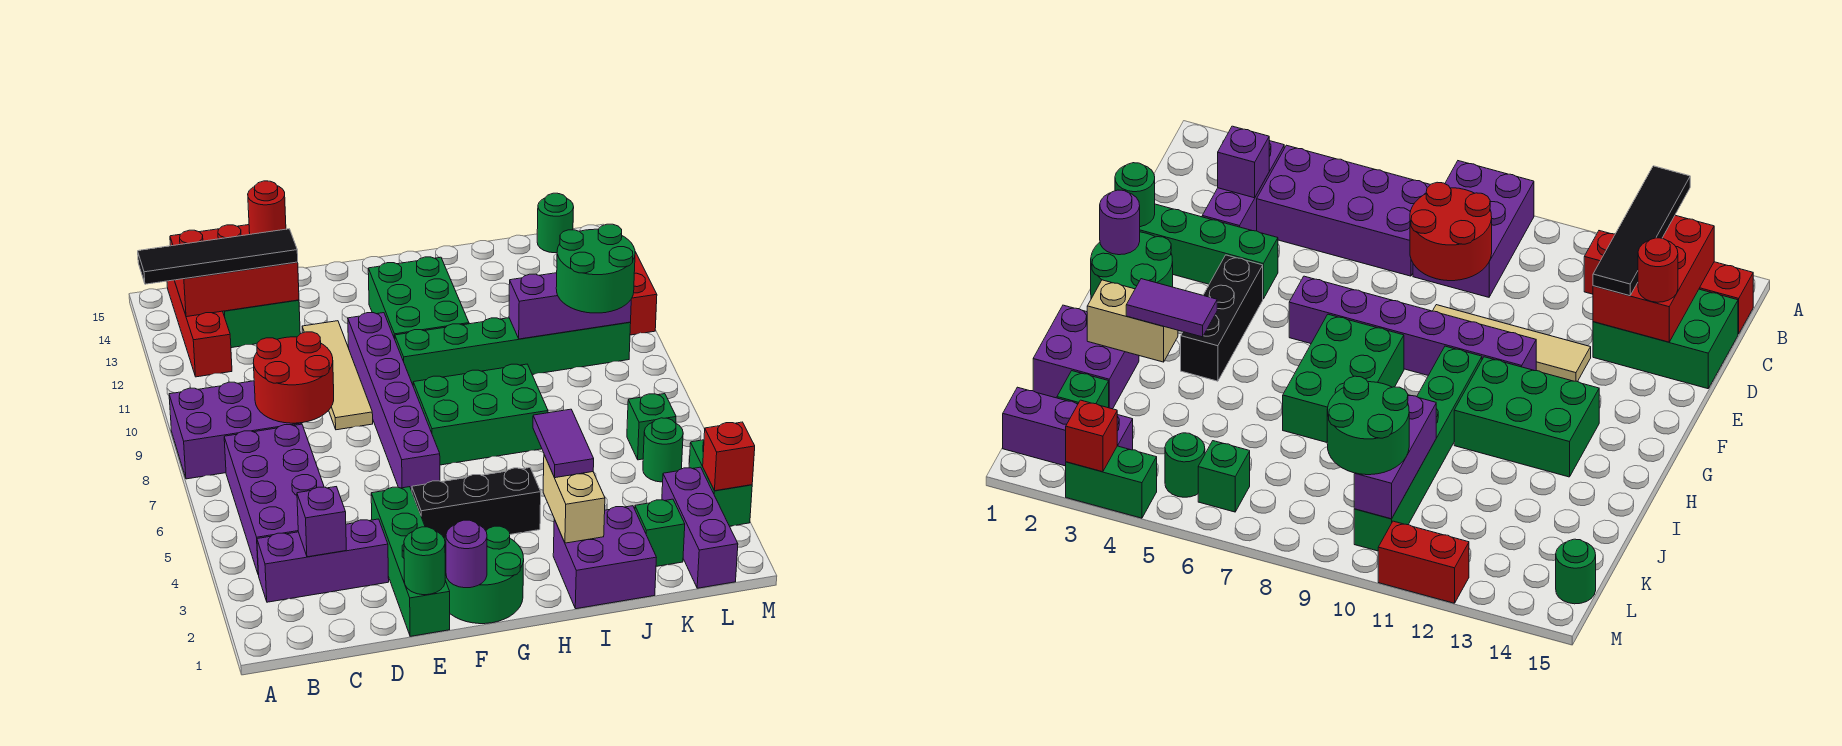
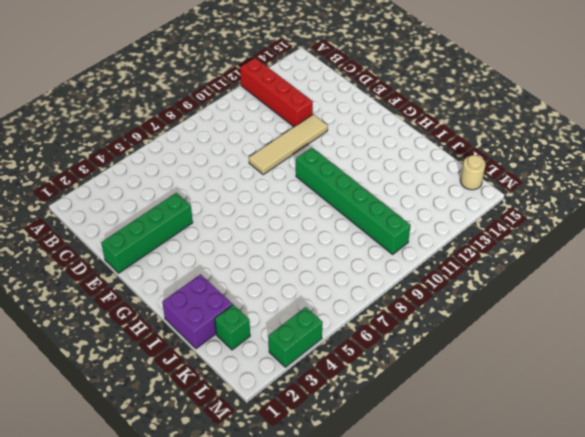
red brick A12:D12 level 1 -> red brick B12:B15 level 1
tan round brick L15 level 1 -> green round brick L15 level 1
none -> purple brick A8:C9 level 1
none -> purple brick B3:D3 level 1
none -> purple brick B4:C7 level 1
none -> green brick C13:D15 level 1

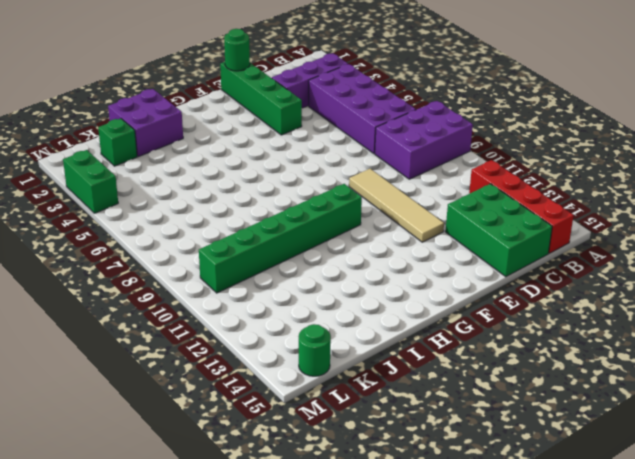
none -> green round brick F1:G2 level 1
none -> black brick F4:H4 level 1
none -> purple brick F6:F11 level 1
none -> green brick G7:I8 level 1

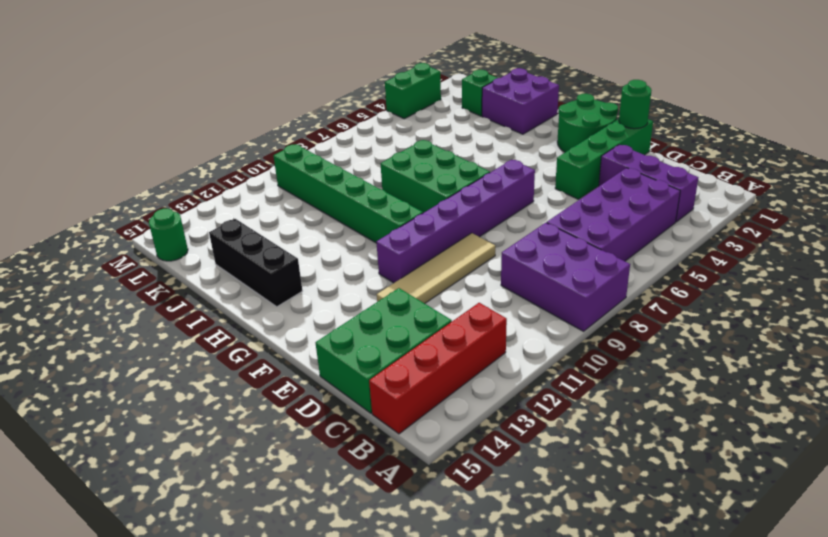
black brick H14:J14 level 1 -> black brick F4:H4 level 1
none -> green brick G11:H13 level 1
none -> purple brick L1:L3 level 1
none -> green round brick L5 level 1
none -> green brick L6 level 1

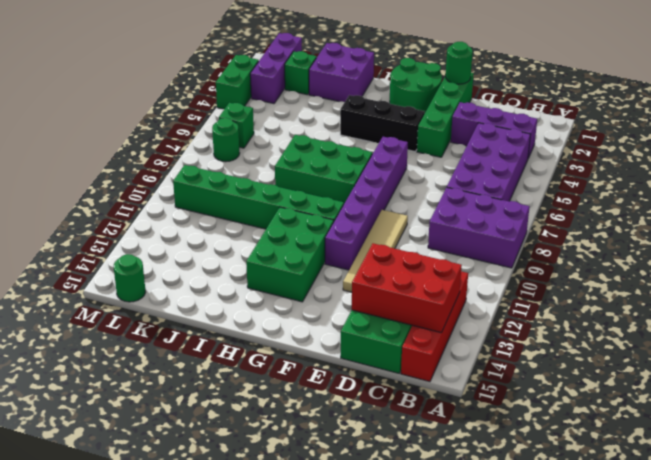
green round brick L7 level 1 -> green round brick L5 level 1
none -> red brick M11:M12 level 1
none -> purple brick C3 level 2
none -> red round brick C8:D9 level 2
none -> purple round brick F1 level 2

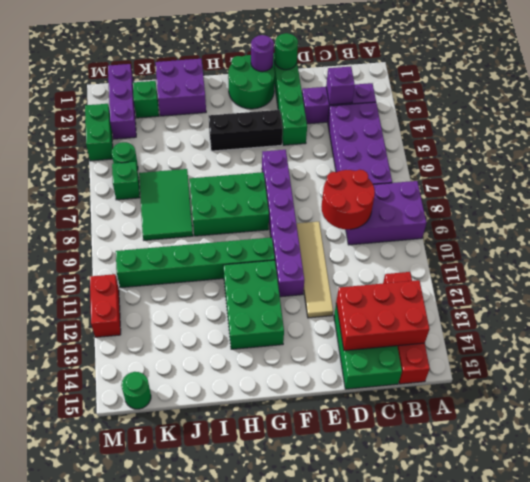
green tile J6:K8 level 1 -> none
none -> tan brick I2:I3 level 2
none -> purple brick J10:L10 level 2
none -> red brick M3 level 2
none -> black tile A13:D13 level 3

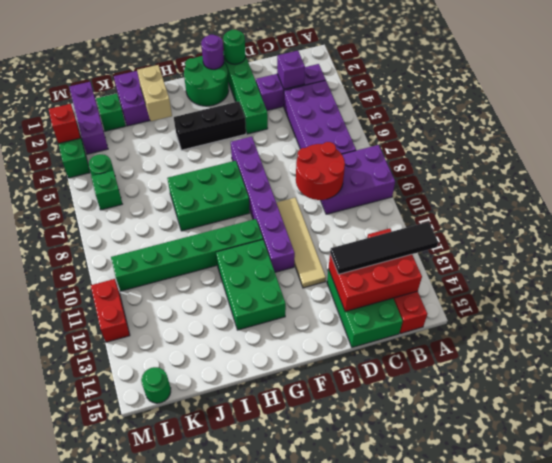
none -> purple brick J10:L10 level 2
none -> red round brick D14 level 3
none -> purple tile I3:I4 level 3
none -> green round brick K9:L10 level 3

